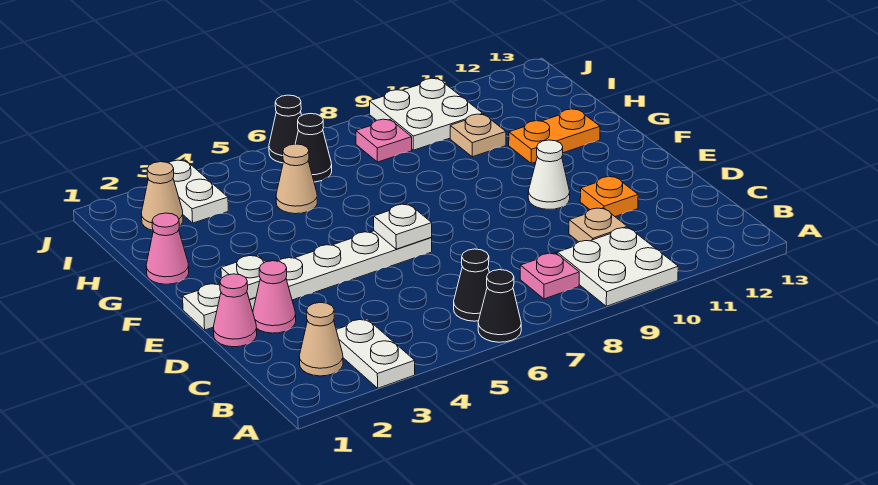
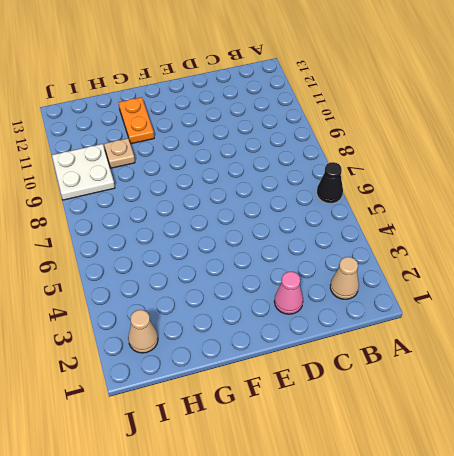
none -> white plate A3:B3 level 1
none -> white plate A9:B10 level 1
none -> black cone B6 level 1

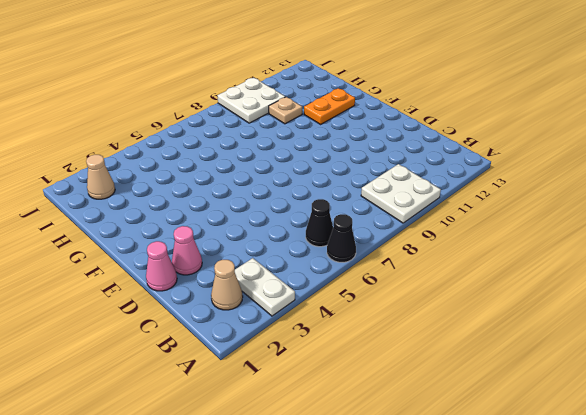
none -> pink plate B8 level 1
none -> tan plate C10 level 1
none -> orange plate D11 level 1

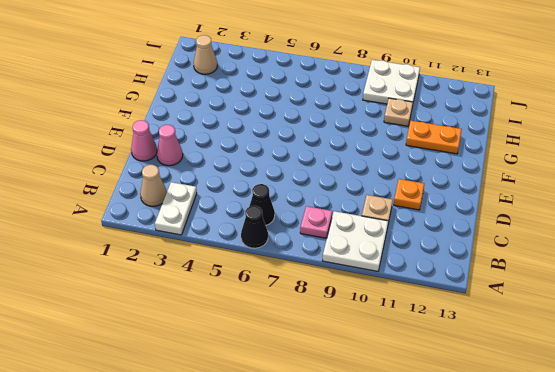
none -> white plate E1:E6 level 1
none -> white cone E10 level 1
none -> pink cone G1 level 1

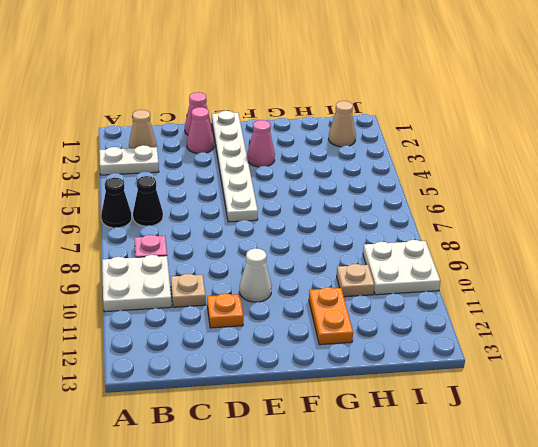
pink cone F3 level 1 -> pink cone G1 level 1
none -> tan cone H5 level 1
none -> white plate I3:J3 level 1
none -> black cone I6 level 1

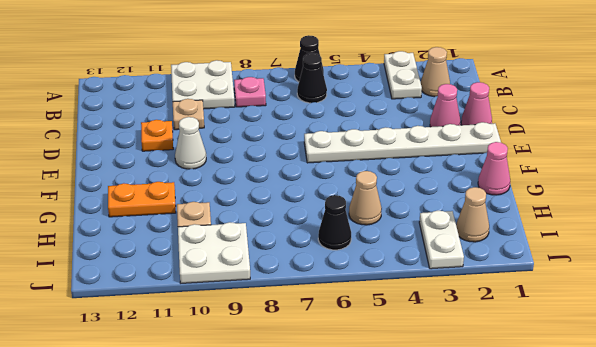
none -> pink plate I8 level 1
none -> black cone J6 level 1
none -> white plate E2 level 2

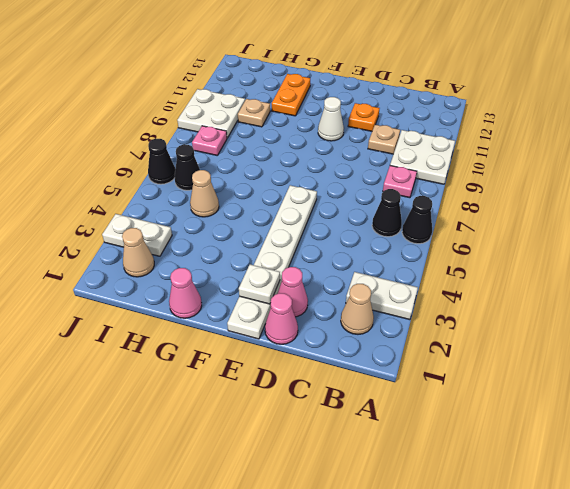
none -> white plate E6 level 2

